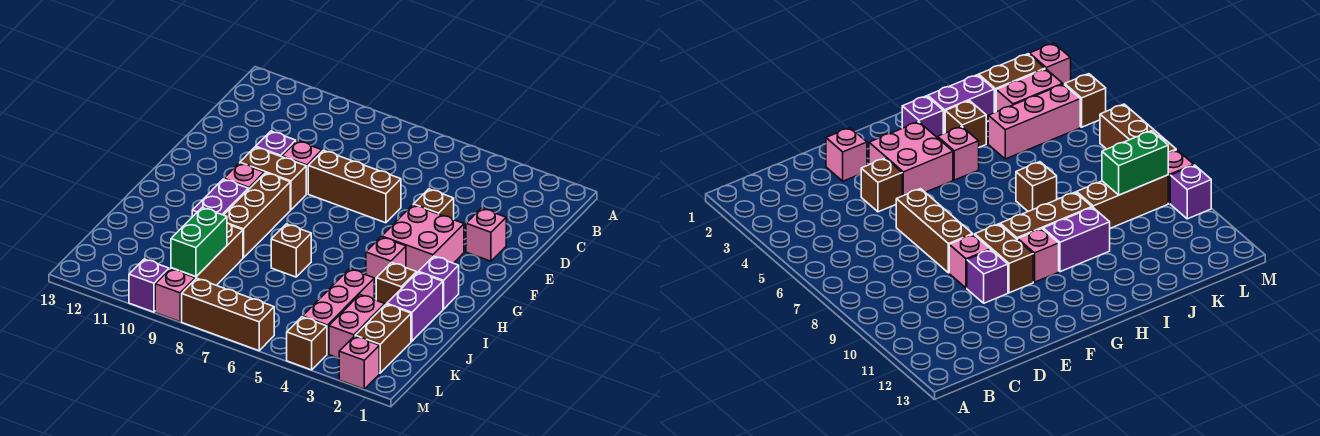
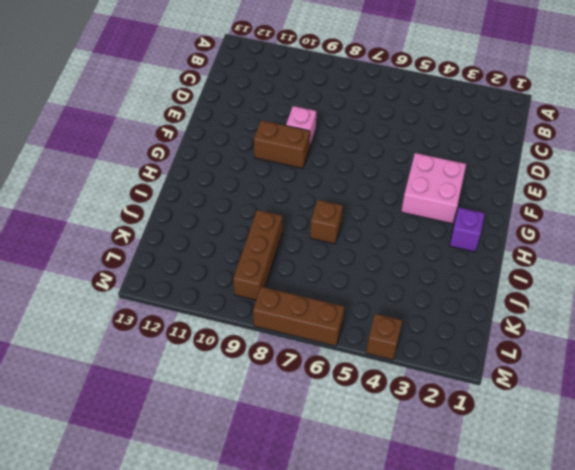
none -> pink brick E2 level 1
none -> brown brick E4 level 1
none -> brown brick E6:E8 level 1

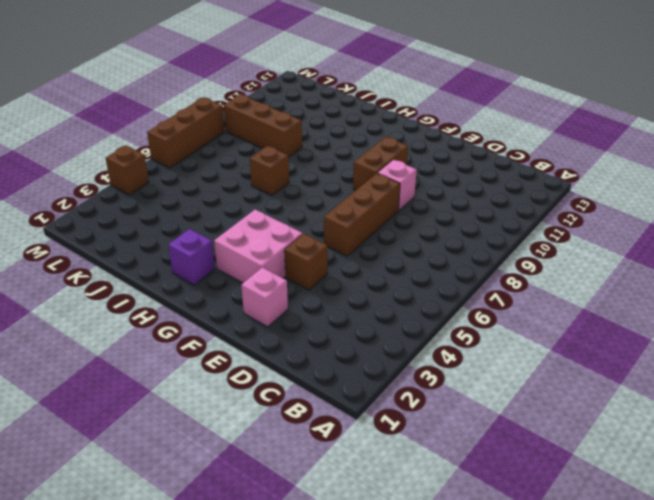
none -> purple brick E10 level 1
none -> brown brick G9:I9 level 1
none -> pink brick G10 level 1

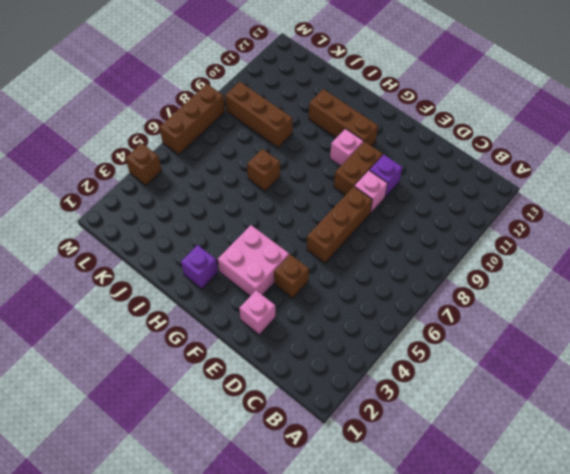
brown brick G11:I11 level 1 -> brown brick G9:I9 level 1
none -> pink brick H4 level 1
none -> purple brick H10:I10 level 1
none -> purple brick I2:J2 level 1

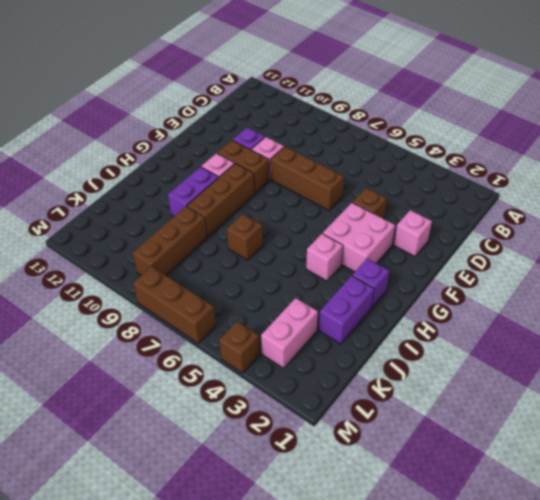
none -> brown brick I3 level 1
none -> pink brick J4:L4 level 1
none -> brown brick K2:L2 level 1

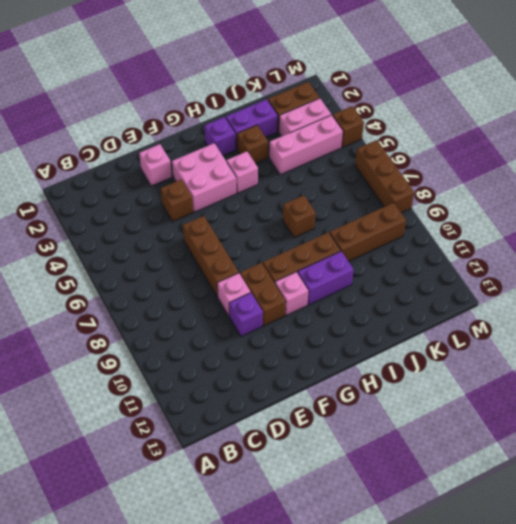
none -> pink brick M2 level 1
none -> pink brick M9 level 1
none -> purple brick M10 level 1

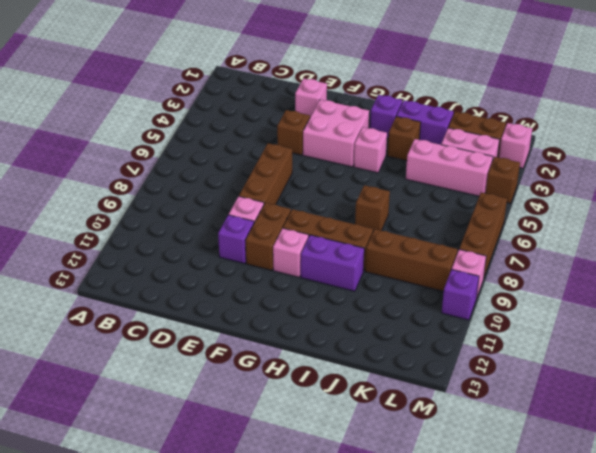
none -> green brick K9:L9 level 2

